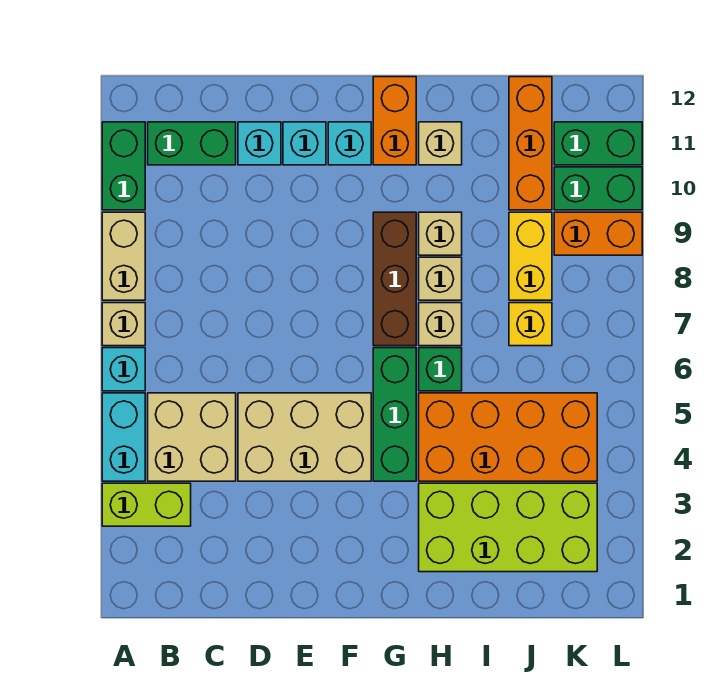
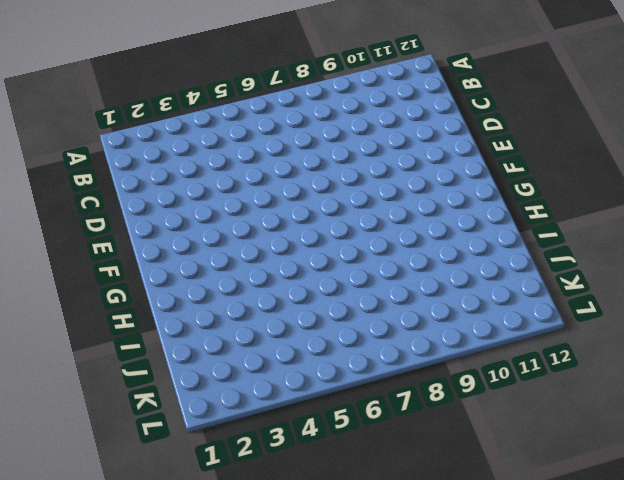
none -> lime brick A3:B3 level 1
none -> cyan brick A4:A5 level 1
none -> cyan brick A6 level 1

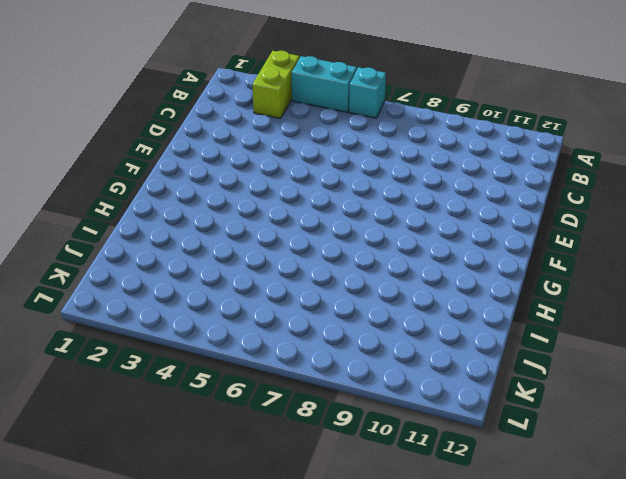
none -> tan brick A7 level 1
none -> tan brick A8:A9 level 1
none -> green brick A10:A11 level 1

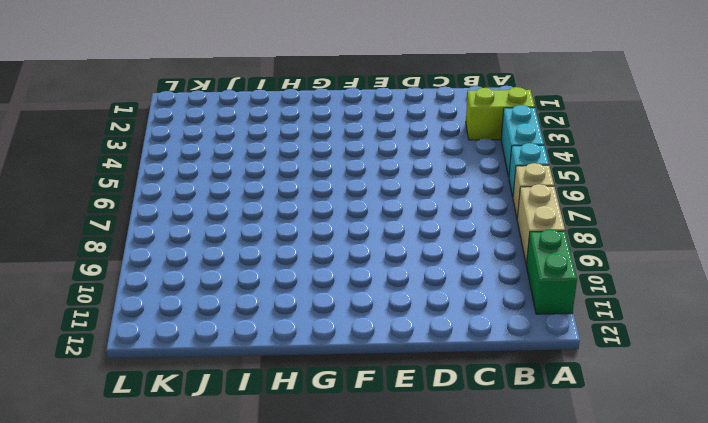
none -> tan brick B4:C5 level 1
none -> green brick B11:C11 level 1
none -> tan brick D4:F5 level 1

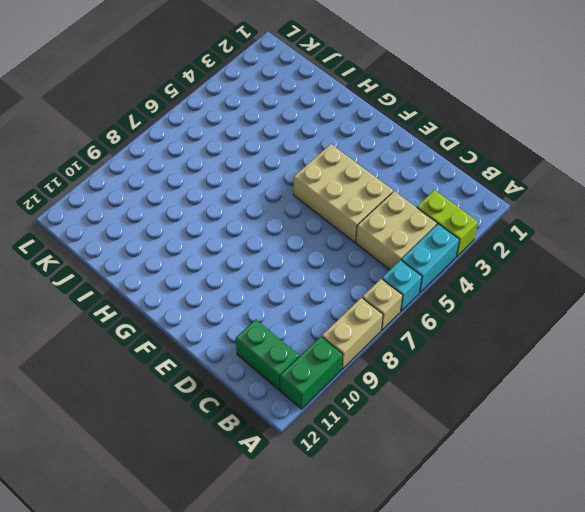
none -> cyan brick D11 level 1
none -> cyan brick E11 level 1
none -> cyan brick F11 level 1

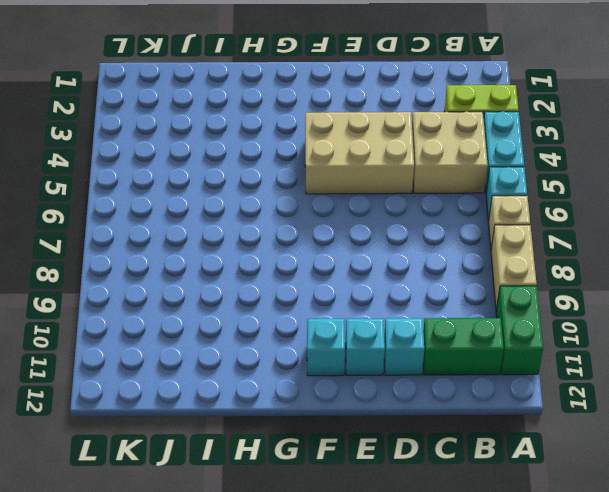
none -> green brick G4:G6 level 1
none -> brown brick G7:G9 level 1
none -> orange brick G11:G12 level 1

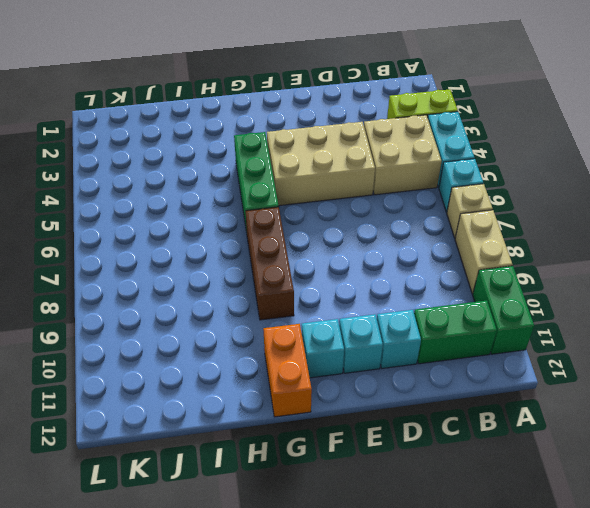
none -> lime brick H2:K3 level 1
none -> orange brick H4:K5 level 1
none -> green brick H6 level 1

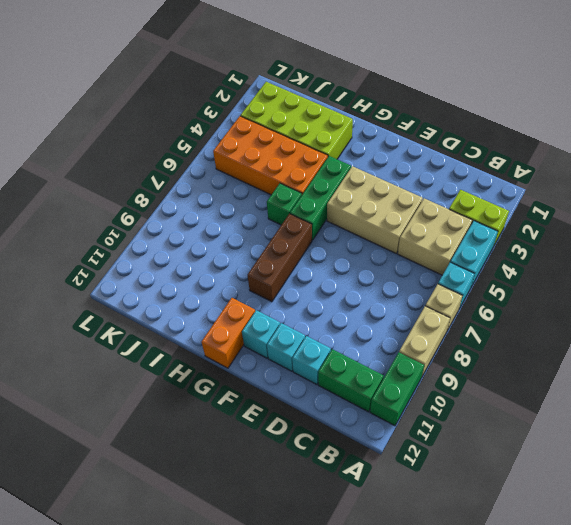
none -> tan brick H7 level 1
none -> tan brick H8 level 1
none -> tan brick H9 level 1

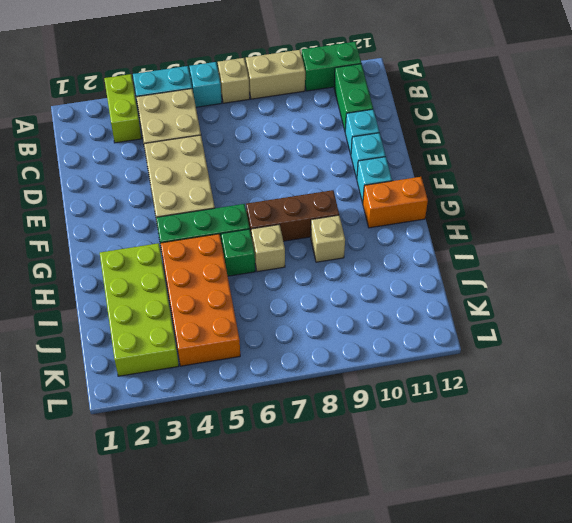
none -> tan brick H8 level 1
none -> tan brick H11 level 1
none -> yellow brick J7 level 1

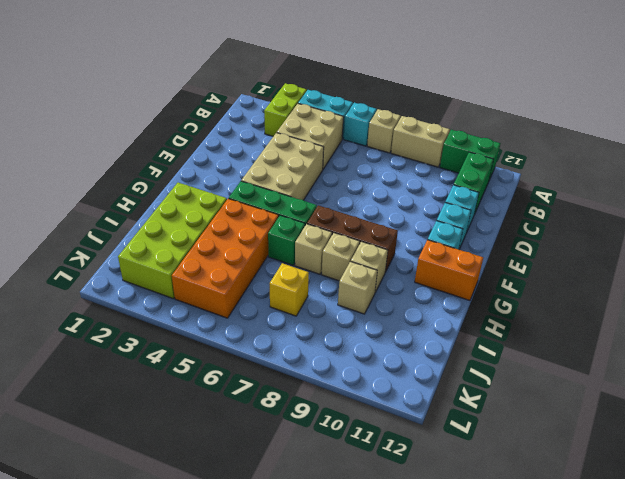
tan brick I9 level 1 -> tan brick H11 level 1
none -> yellow brick J8:J9 level 1
none -> orange brick J10:J12 level 1
none -> orange brick K9:L9 level 1

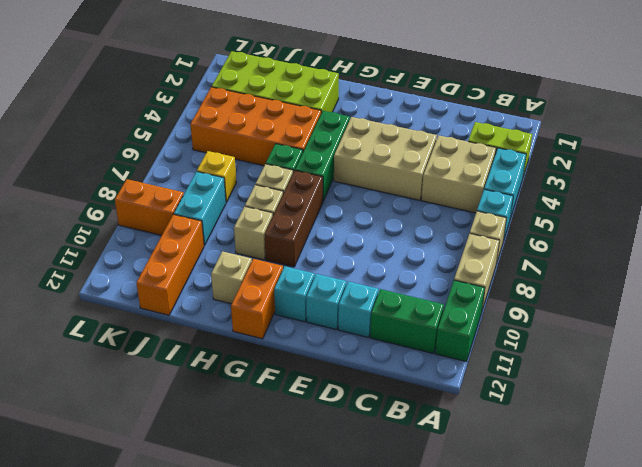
cyan brick J8:J9 level 1 -> yellow brick J8:J9 level 1
none -> green brick K10:L10 level 1
none -> green brick K11:L11 level 1

